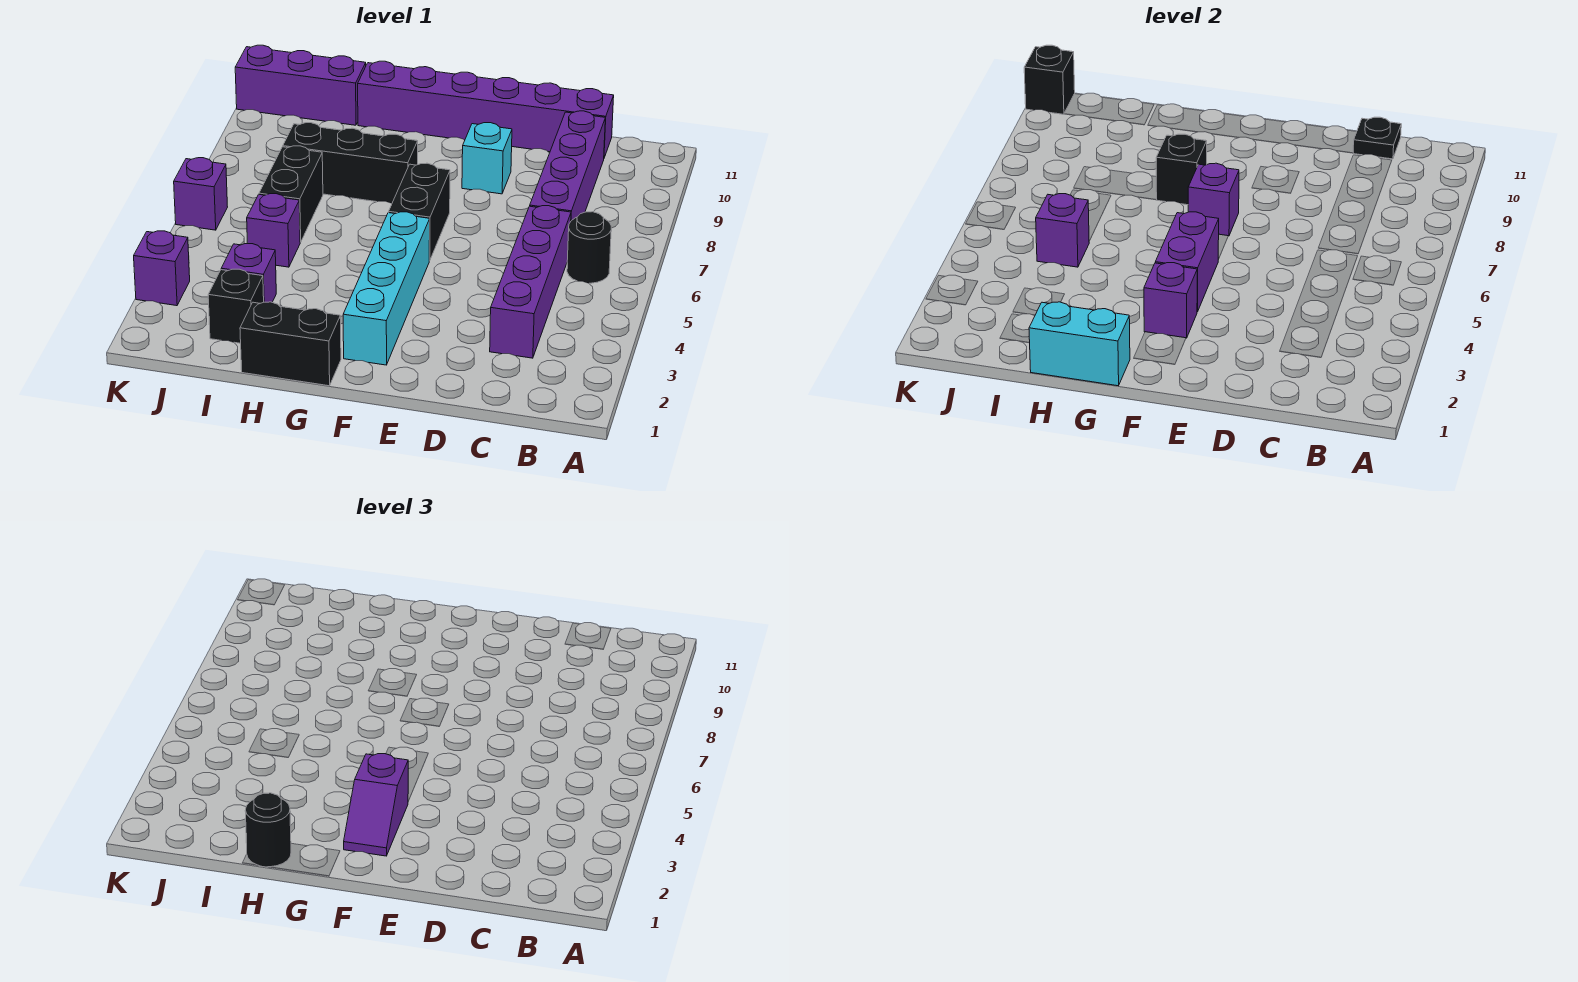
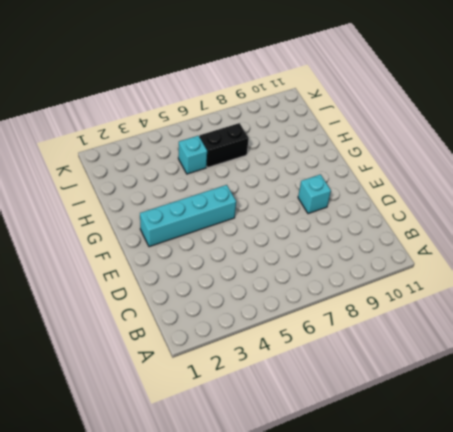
cyan brick I5 level 1 -> purple brick I5 level 1
none -> black round brick B6 level 1
none -> purple brick C3:C6 level 1
none -> purple brick C7:C10 level 1

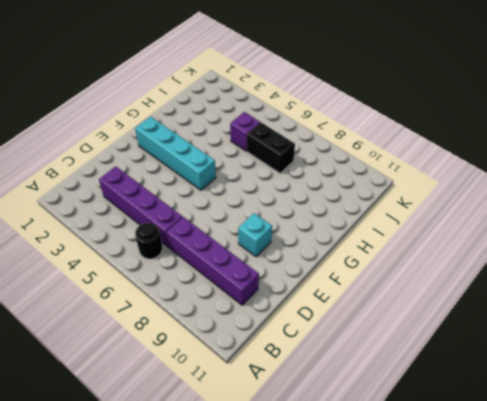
none -> purple brick C11:H11 level 1
none -> black brick F6:F7 level 1
none -> black brick G1:H1 level 1

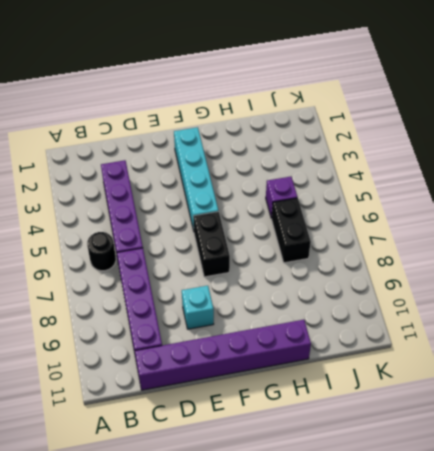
none -> black brick G1:H1 level 1
none -> black brick G8:I8 level 1
none -> black brick I2 level 1

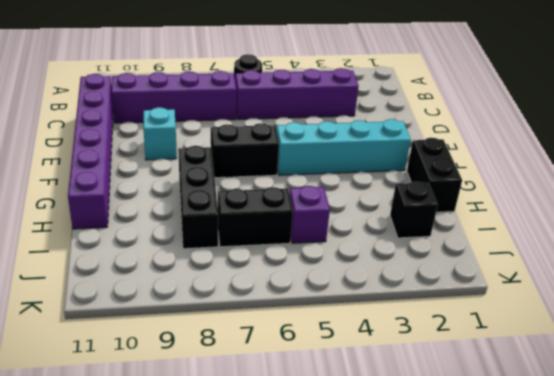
none -> purple brick I3 level 1
none -> purple brick I11:K11 level 1
none -> purple brick K3 level 1

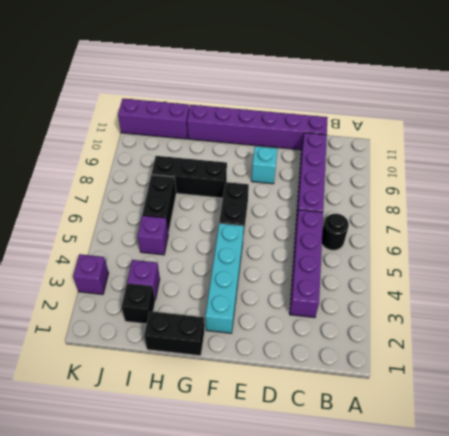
none -> purple brick K6 level 1
none -> black plate C11 level 2
none -> purple brick F3 level 2

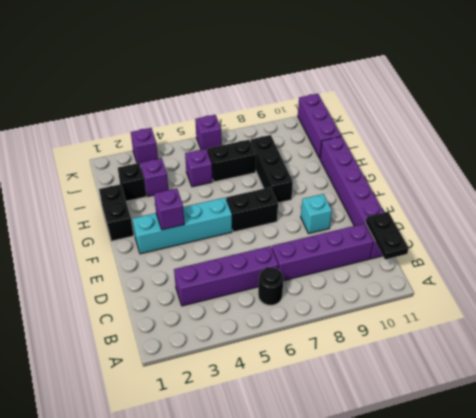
black plate B11:C11 level 2 -> black plate C11 level 2
none -> purple brick F4:F5 level 2
none -> purple brick F7 level 2
none -> cyan brick G1:H1 level 2

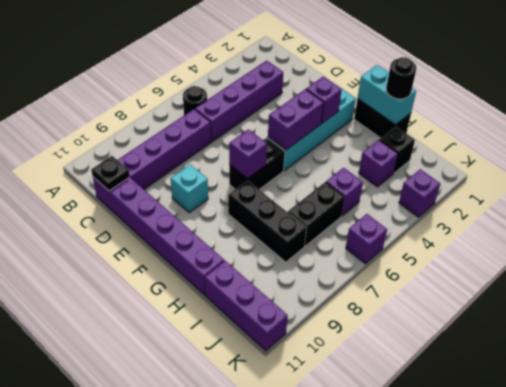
none -> black brick G8 level 2
none -> purple brick I5 level 2
none -> black brick K11 level 2

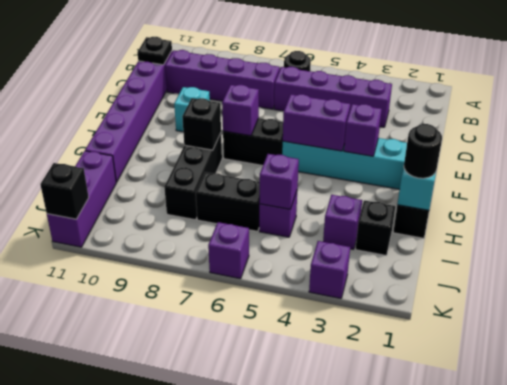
none -> purple slope F2:F3 level 3 top 3

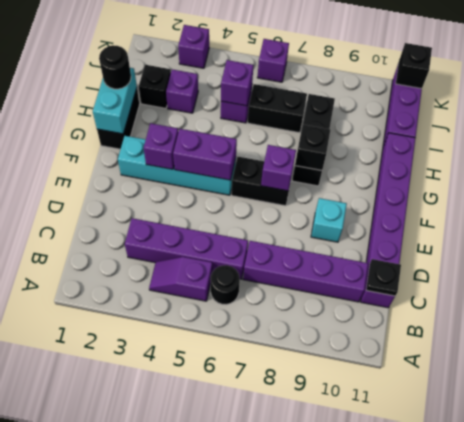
purple slope B4:B5 level 1 top 5 -> purple slope F2:F3 level 3 top 3

